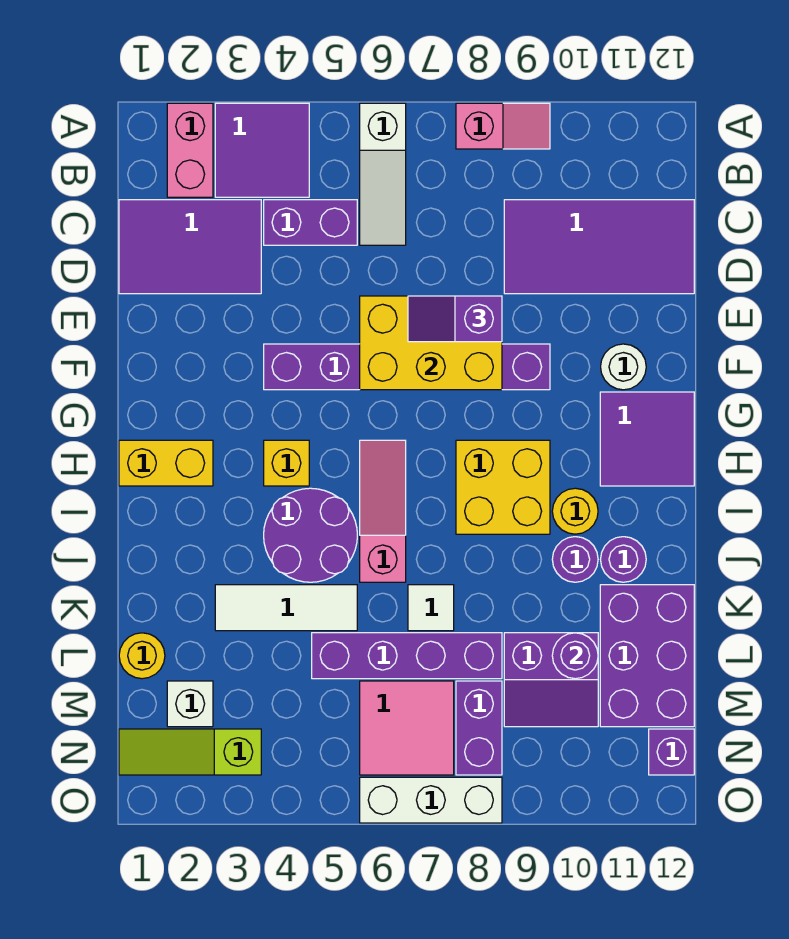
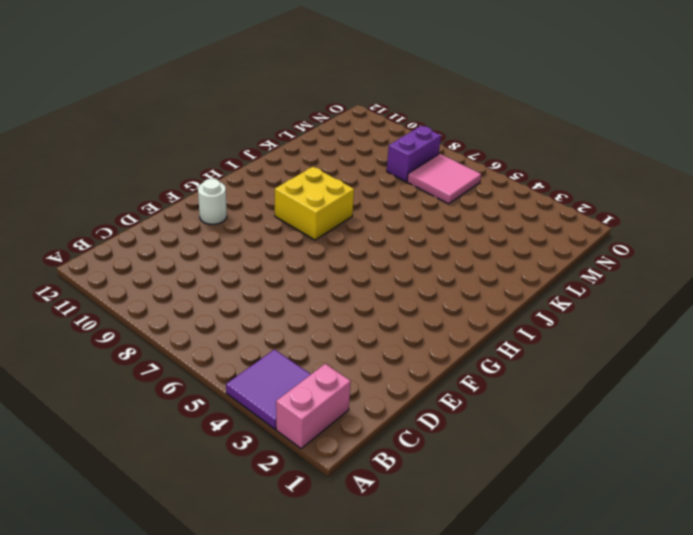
none -> white slope A6:C6 level 1 top A
none -> pink slope A8:A9 level 1 top 8
none -> purple tile C1:D3 level 1
none -> purple brick C4:C5 level 1

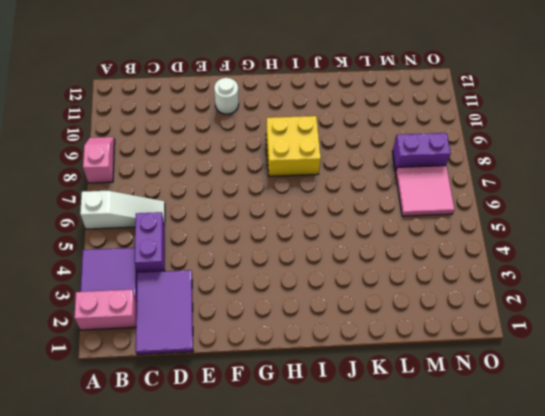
none -> purple tile C9:D12 level 1
none -> purple brick F4:F9 level 1
none -> purple tile G11:H12 level 1
none -> yellow brick H1:H2 level 1

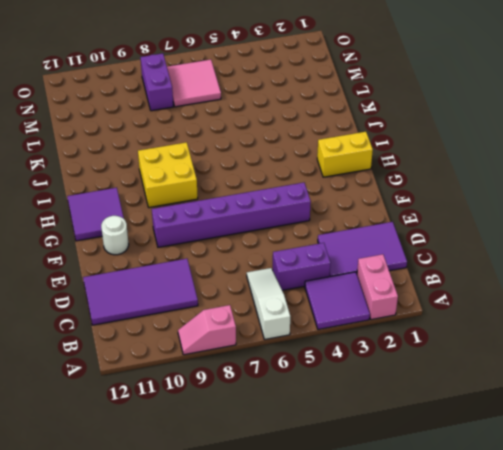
none -> yellow brick H4 level 1
none -> pink slope H6:J6 level 1 top J
none -> purple round brick I4:J5 level 1
none -> yellow round brick I10 level 1

